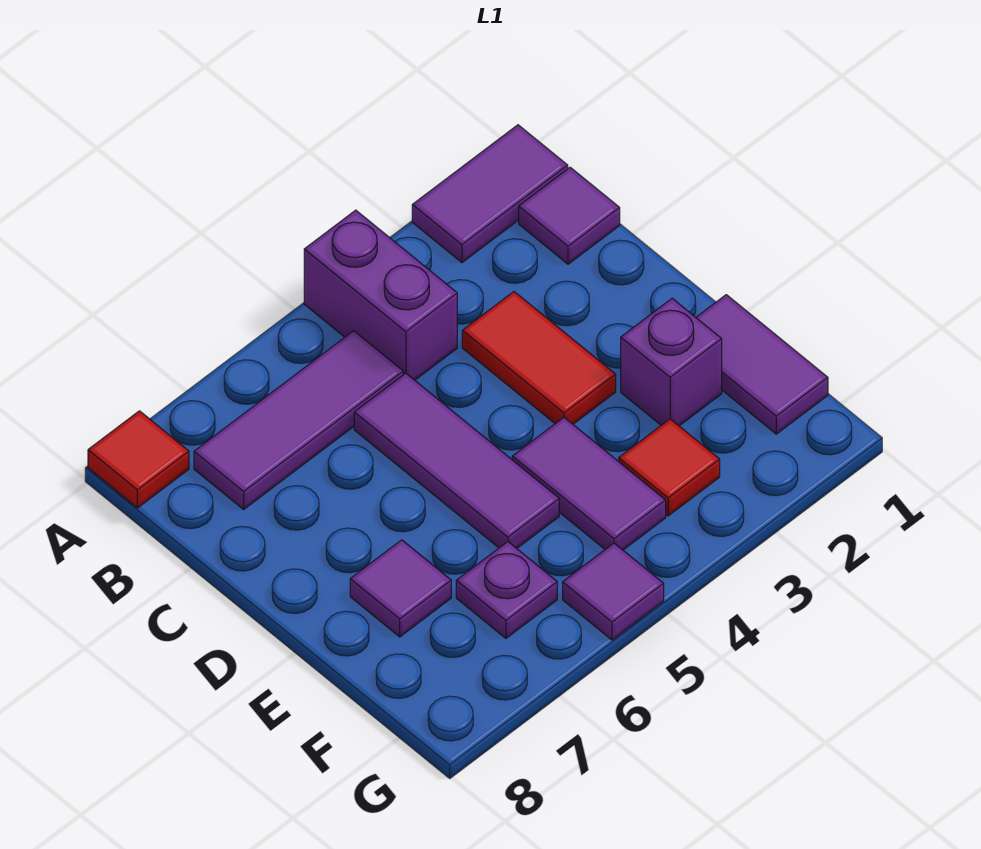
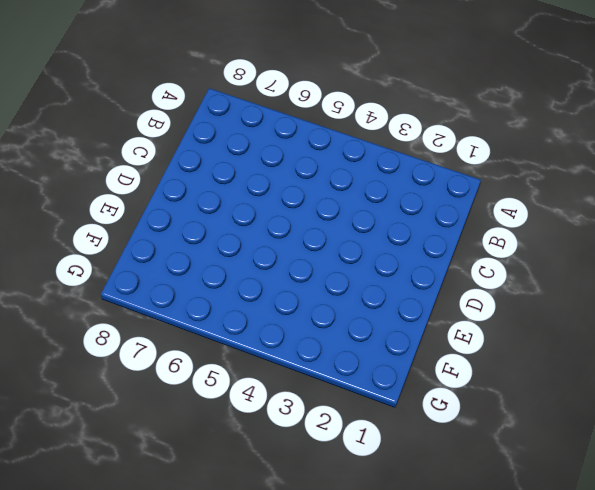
none -> purple tile A1:A2 level 1
none -> purple brick A4:B4 level 1
none -> red tile A8 level 1

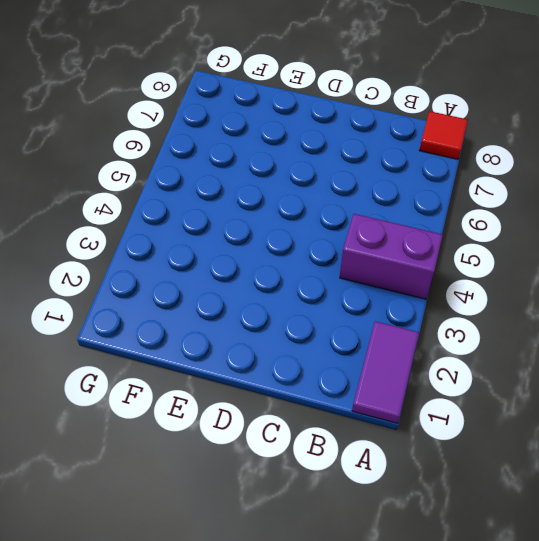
none -> purple tile B1 level 1
none -> purple tile B5:B7 level 1
none -> red tile C3:D3 level 1

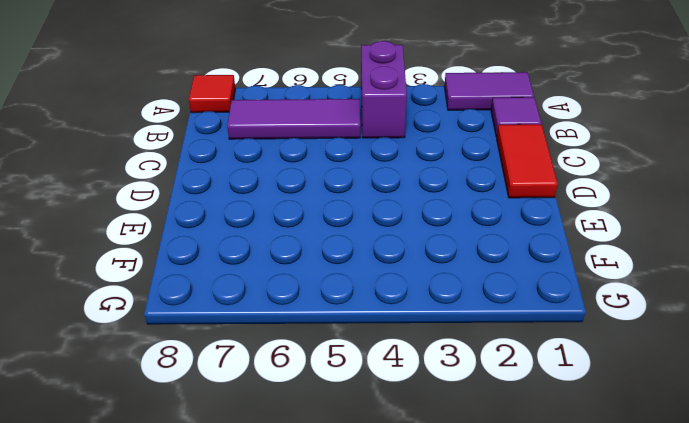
red tile C1:D1 level 1 -> red tile C3:D3 level 1
none -> purple tile C5:E5 level 1
none -> purple tile E1:F1 level 1
none -> purple brick E2 level 1

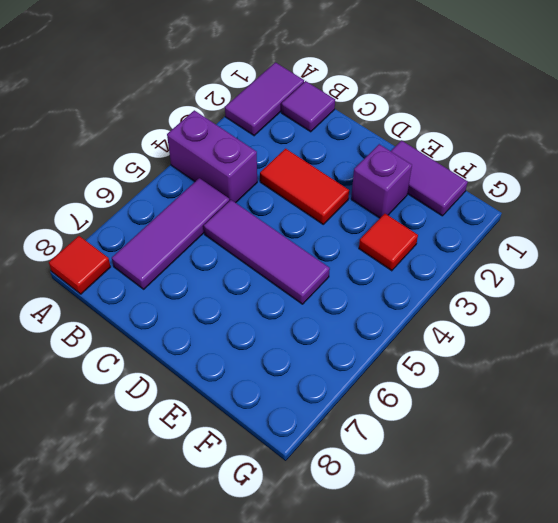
none -> purple tile E4:F4 level 1
none -> purple tile E7 level 1
none -> purple plate F6 level 1

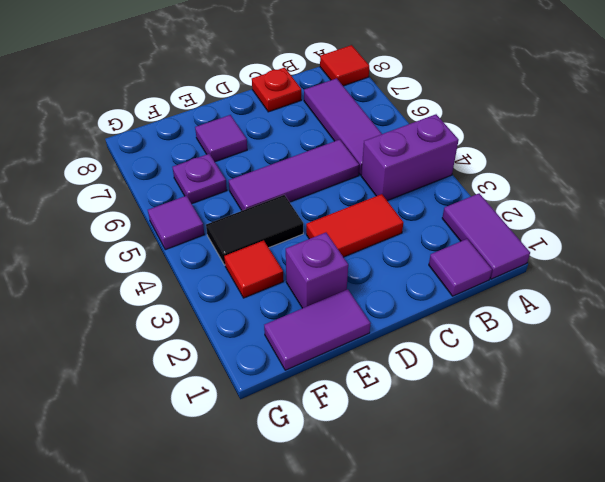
red plate C8 level 1 -> none
black tile E4:F4 level 1 -> purple tile E4:F4 level 1

